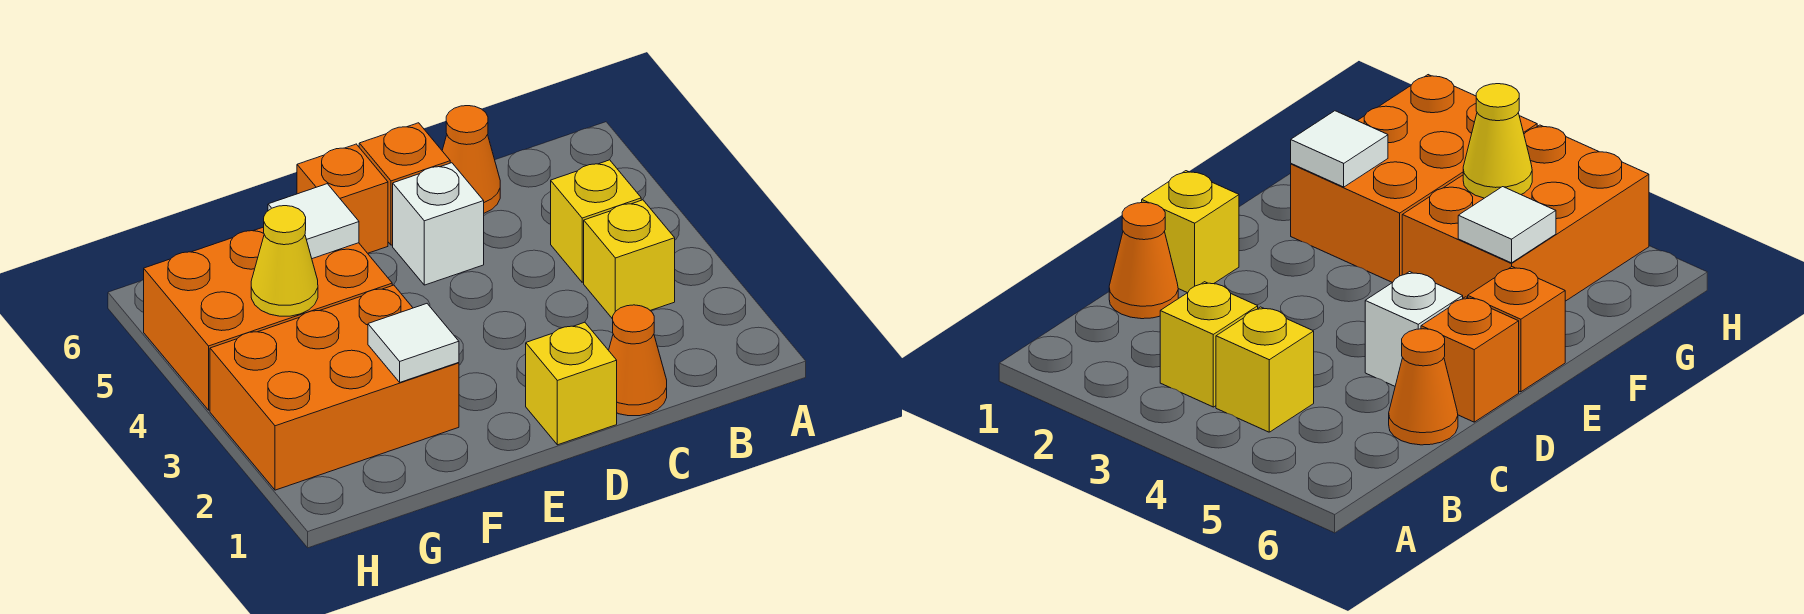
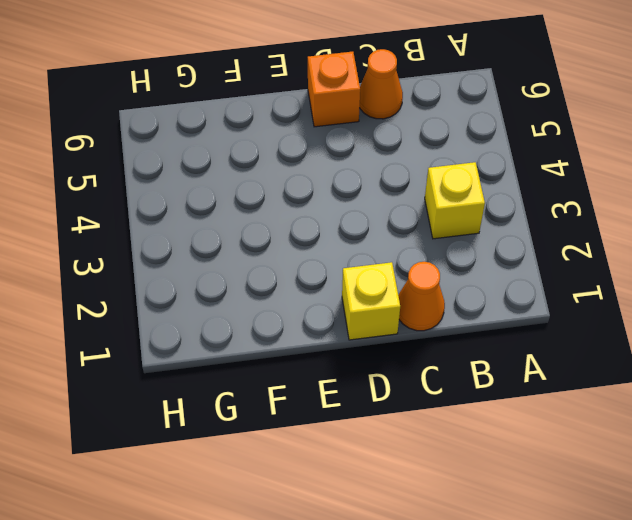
none -> yellow brick B4 level 1
none -> white brick D5 level 1
none -> orange brick E6 level 1

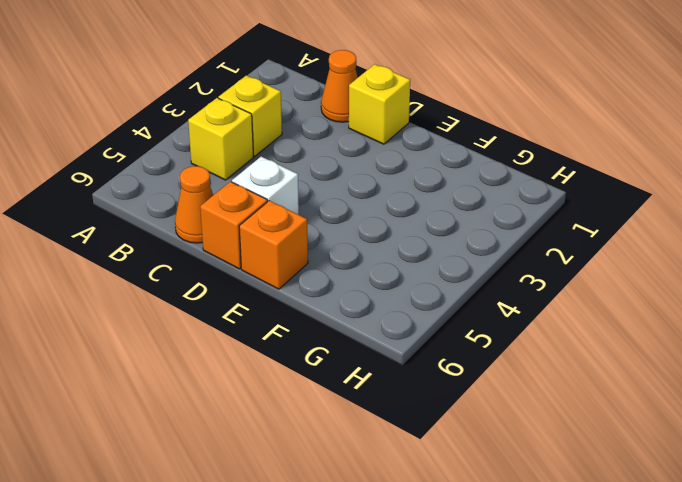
none -> orange brick F2:H3 level 1
none -> orange brick F4:H5 level 1
none -> white tile F2 level 2

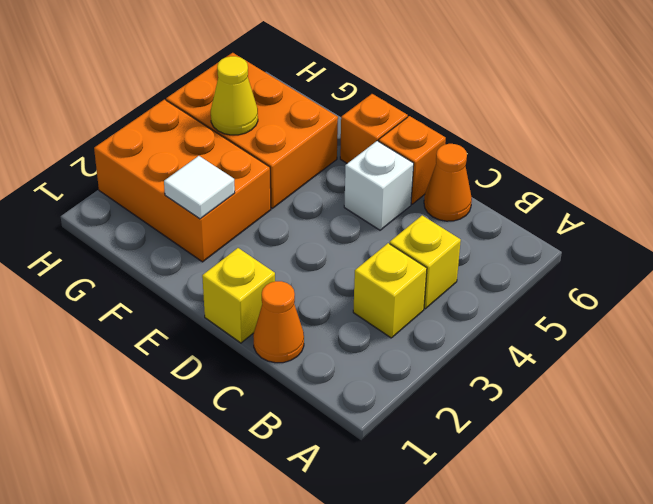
none -> white tile F5 level 2

